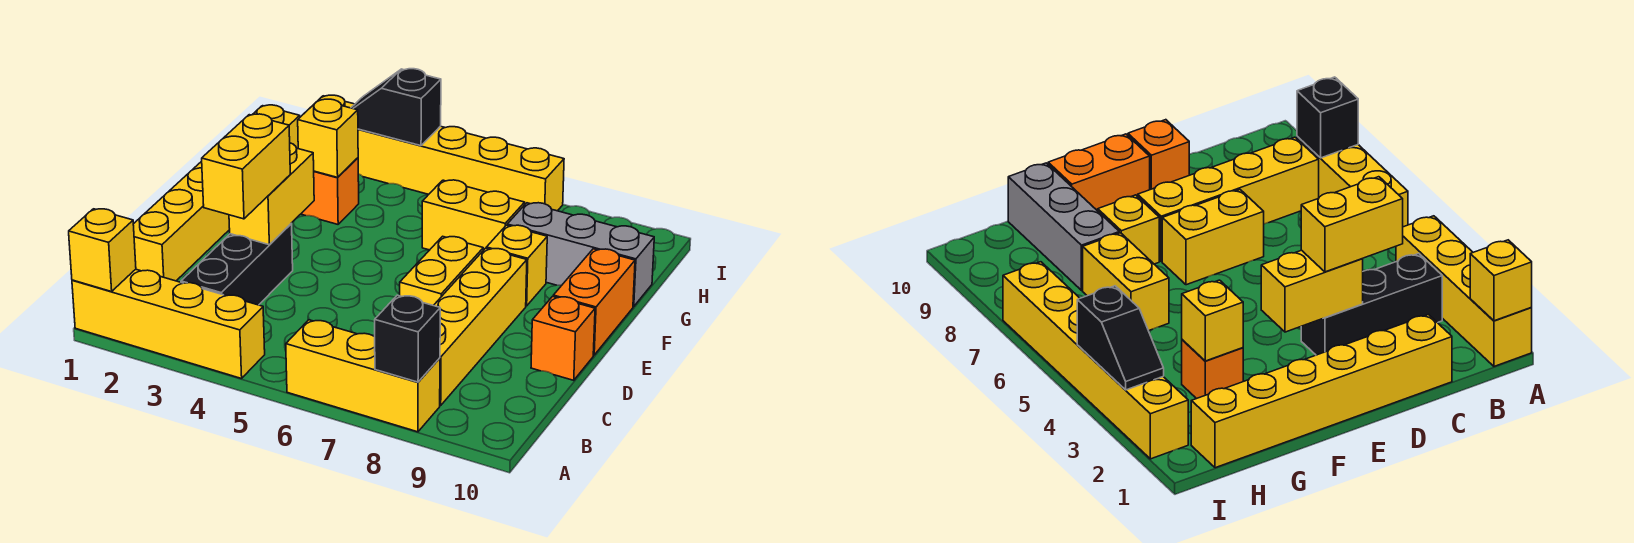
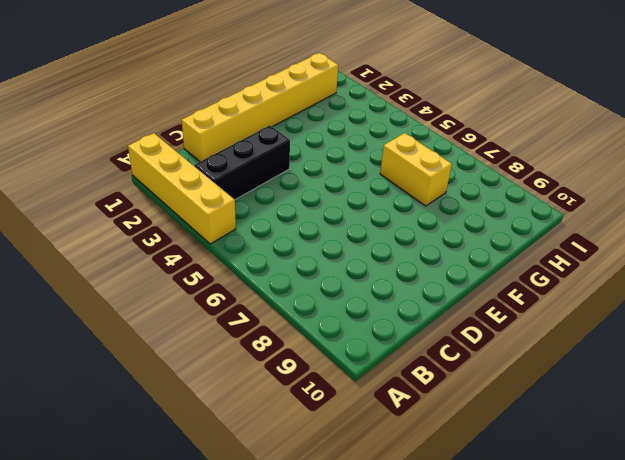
none -> yellow brick A6:A8 level 1
none -> yellow brick B8:E8 level 1
none -> yellow brick D7:E7 level 1

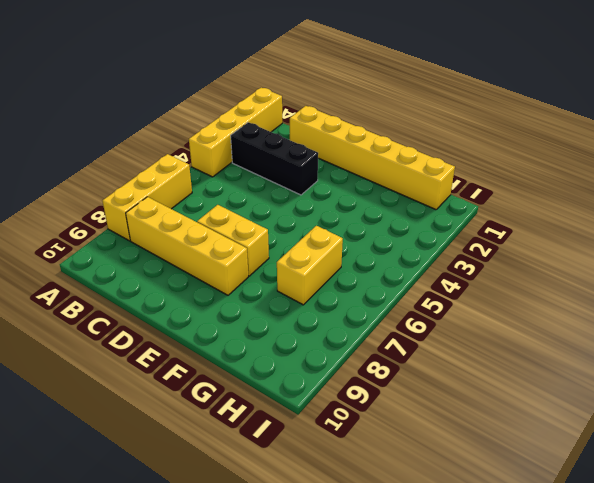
none -> orange brick D10 level 1
none -> orange brick E10:F10 level 1
none -> yellow brick F8 level 1

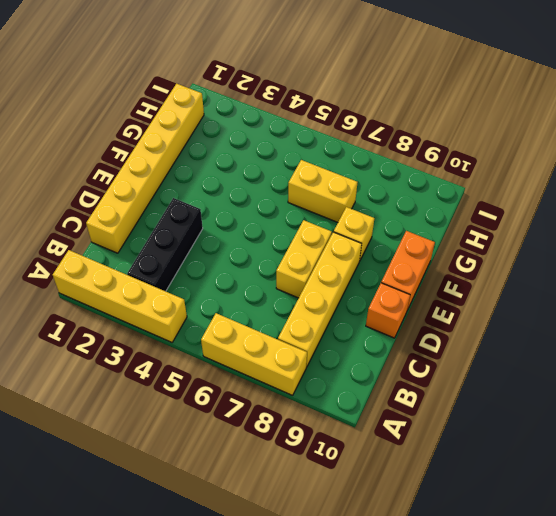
none -> orange brick G3 level 1
none -> grey brick G8:G10 level 1
none -> yellow brick I2:I7 level 1

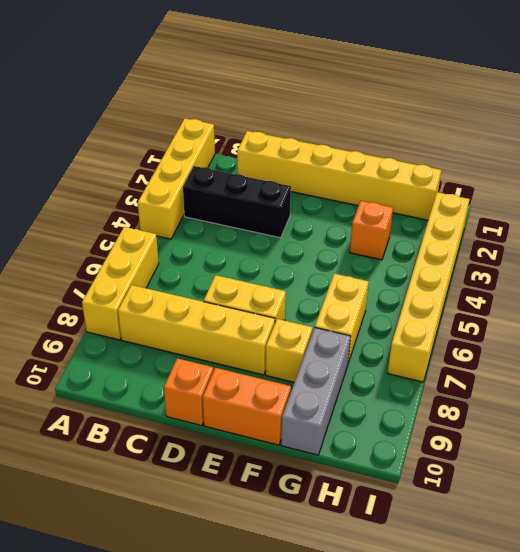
none -> yellow brick A1 level 2
none -> black brick A8 level 2
none -> yellow brick D3:E3 level 2

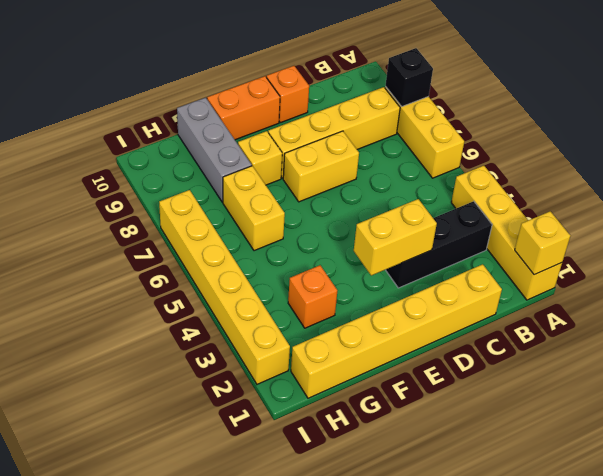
none -> yellow brick G3 level 2
none -> black slope I3:I4 level 2 top 4
none -> yellow brick C3:D3 level 3

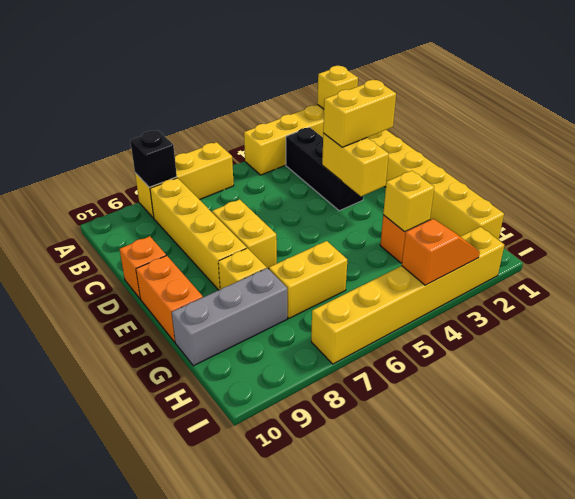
yellow brick D2:D3 level 3 -> yellow brick C3:D3 level 3
orange slope I3:I4 level 2 top 4 -> black slope I3:I4 level 2 top 4

